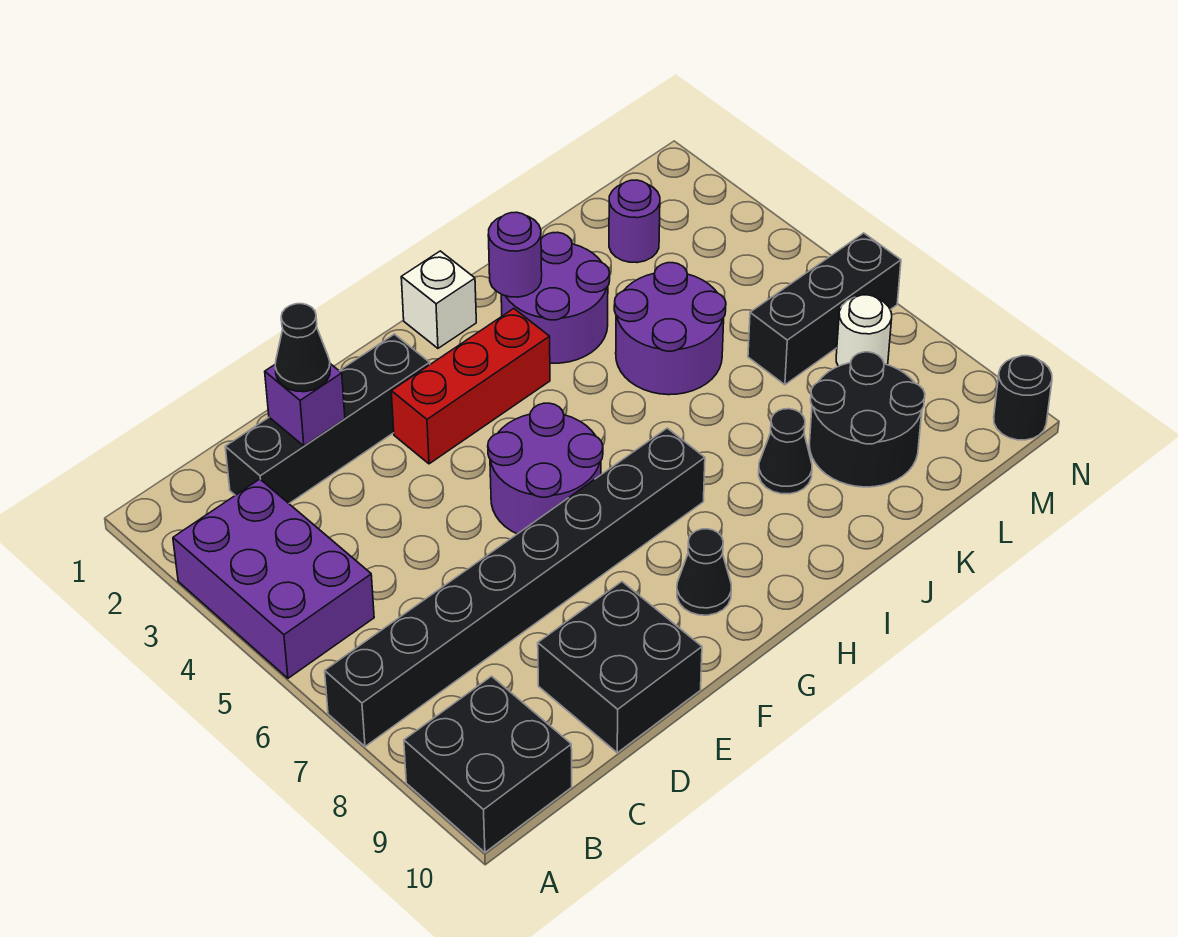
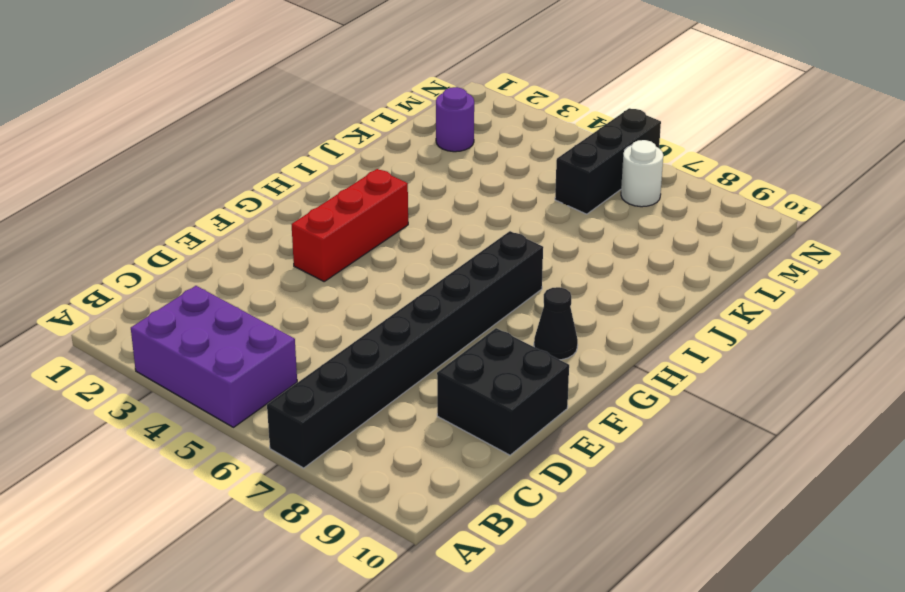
none -> black brick A9:B10 level 1
none -> black brick C2:F2 level 1
none -> purple round brick F5:G6 level 1

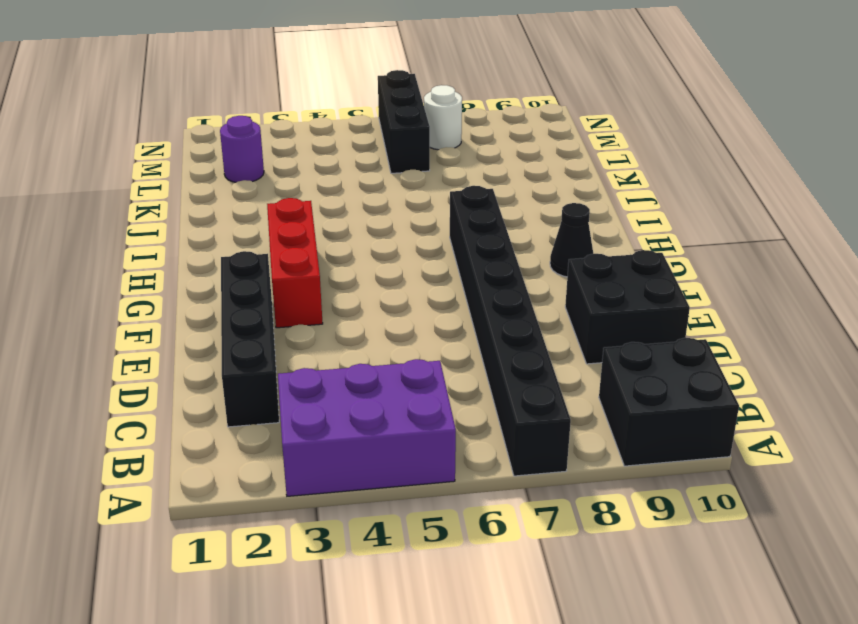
none -> purple round brick F5:G6 level 1
none -> white brick H1 level 1
none -> purple round brick I2:J3 level 1

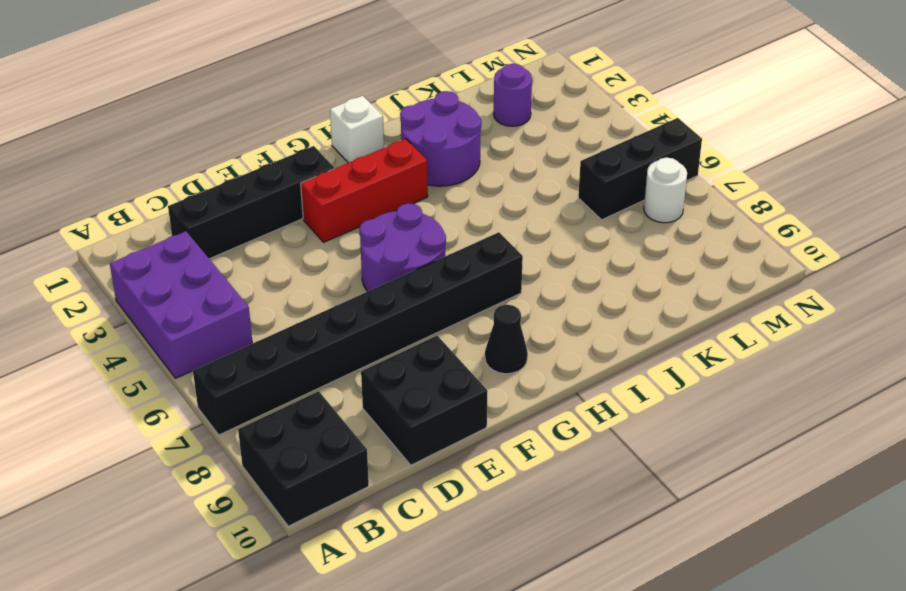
none -> purple round brick J4:K5 level 1
none -> black cone J8 level 1
none -> black round brick K8:L9 level 1

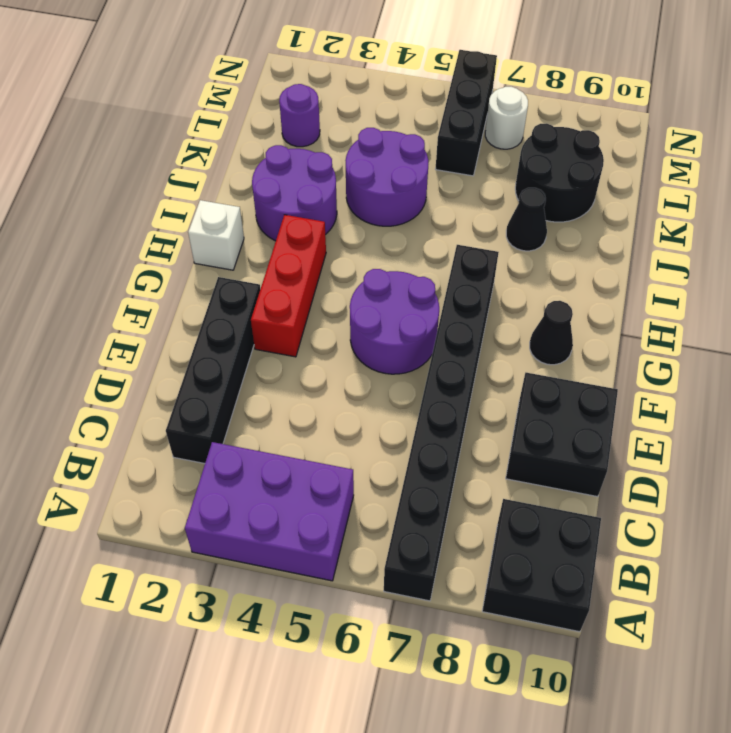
none -> black round brick N10 level 1
none -> purple brick D2 level 2
none -> purple round brick I2 level 2

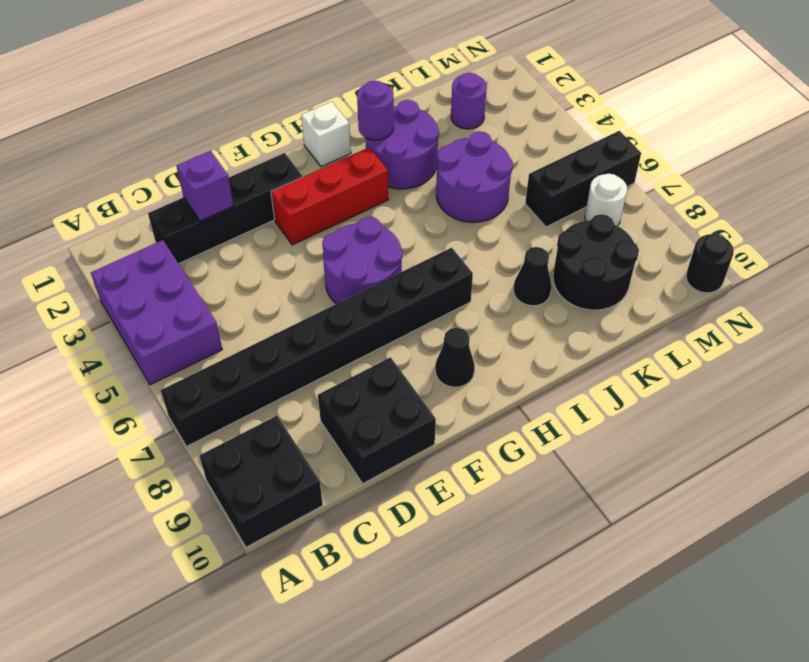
none -> black cone D2 level 3

